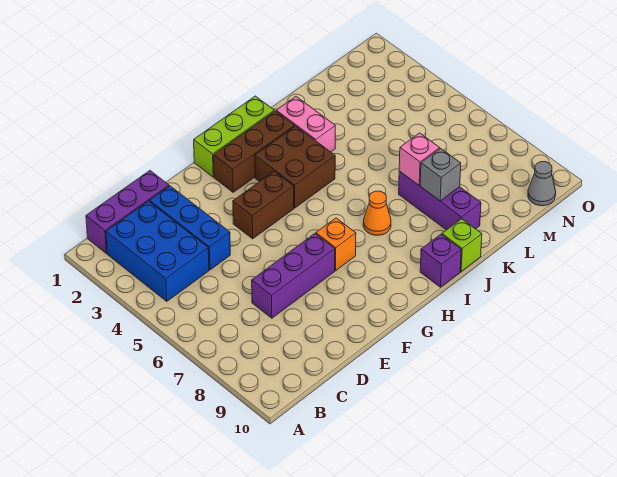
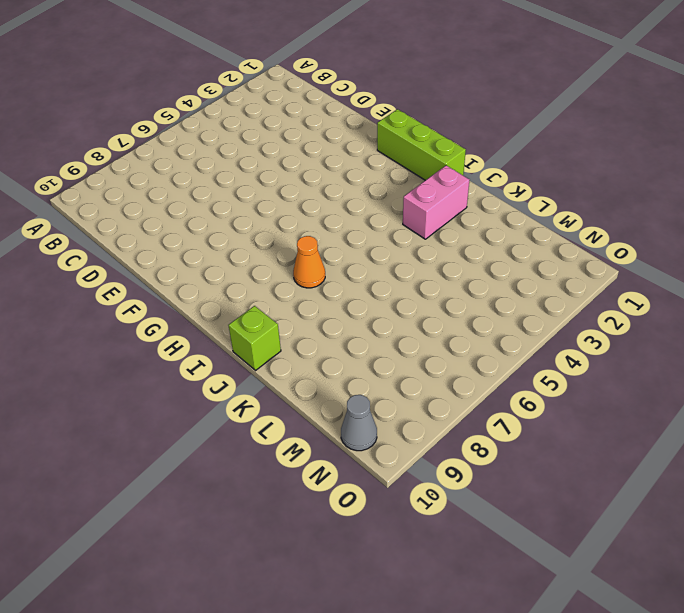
none -> purple brick B1:D1 level 1
none -> blue brick B2:C4 level 1
none -> blue brick D2:D4 level 1

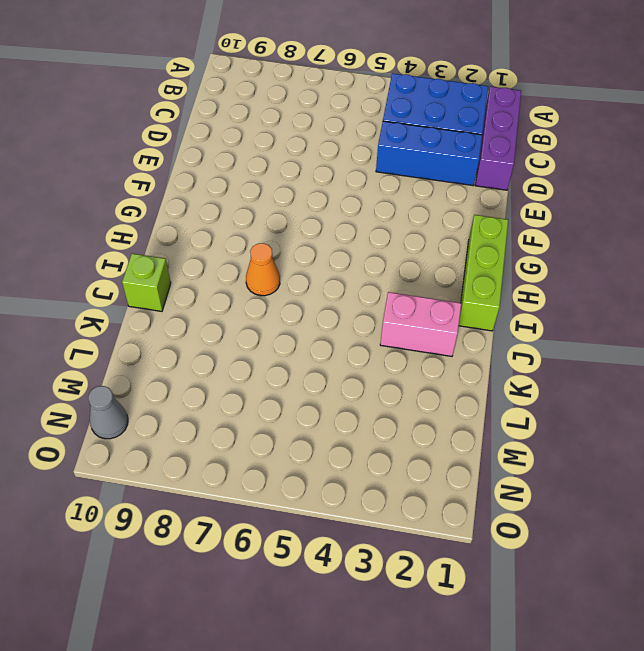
none -> purple brick D7:F7 level 1
none -> brown brick F4:G4 level 1
none -> brown brick G2:I2 level 1

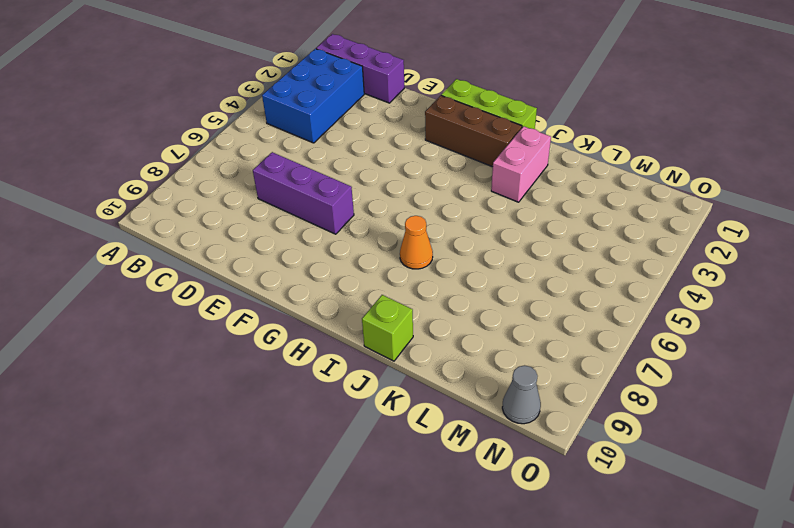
none -> blue brick D2:D4 level 1
none -> brown brick F4:G4 level 1
none -> orange brick G7 level 1

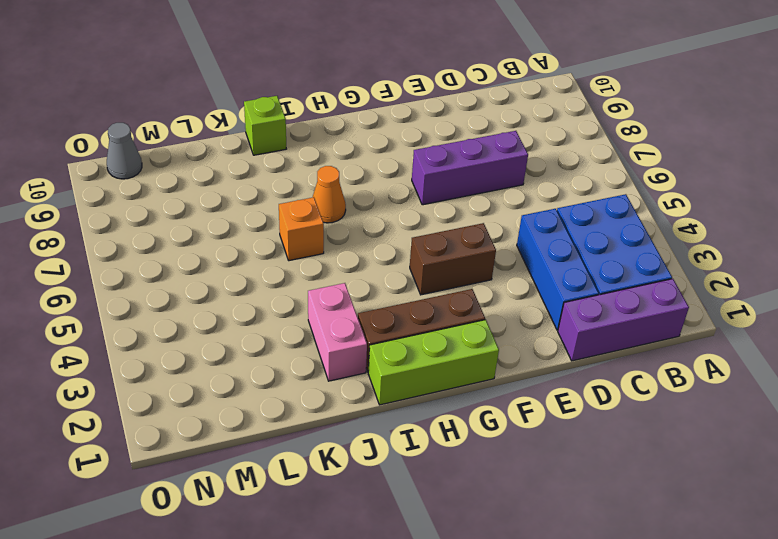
orange brick J6 level 1 -> orange brick G7 level 1
none -> brown brick H3:I4 level 1
none -> purple brick I10 level 1
none -> purple brick K7:K9 level 1

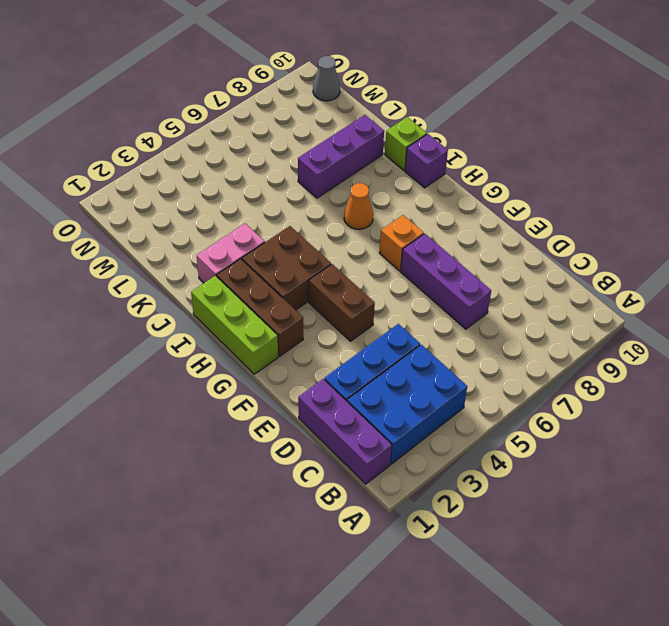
none -> pink brick K7 level 2
none -> grey brick K8 level 2

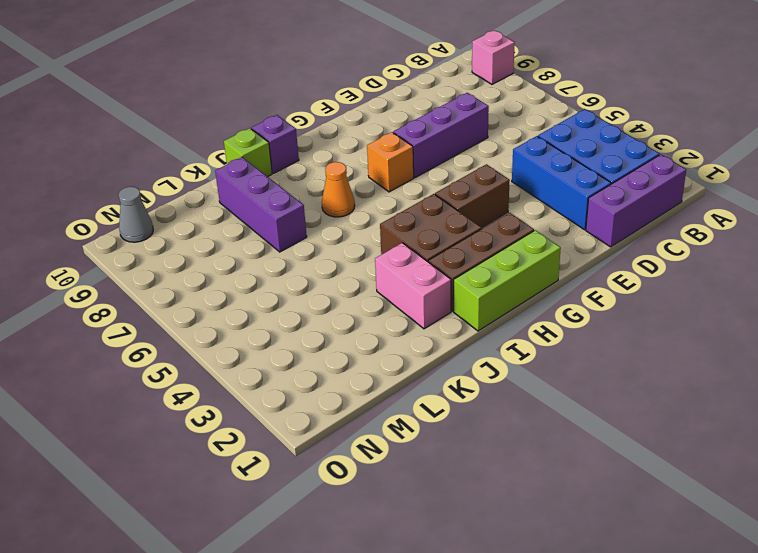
pink brick A9 level 1 -> pink brick K7 level 2
none -> grey brick K8 level 2

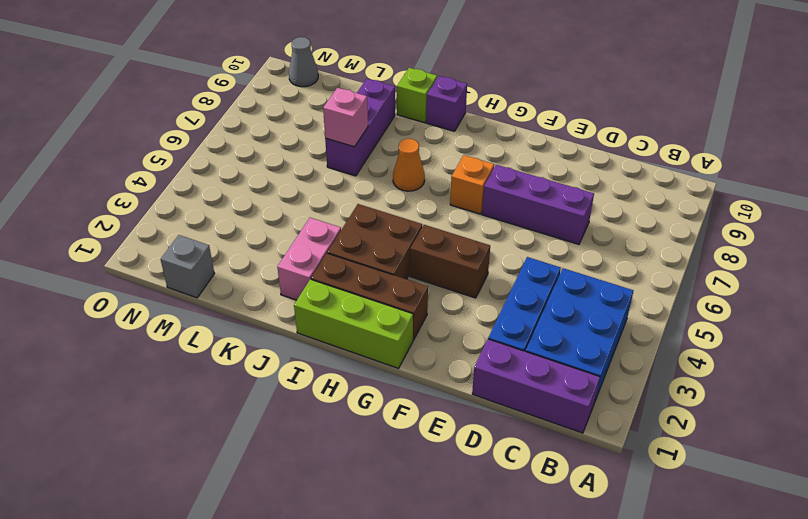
grey brick M1 level 1 -> grey brick K8 level 2

